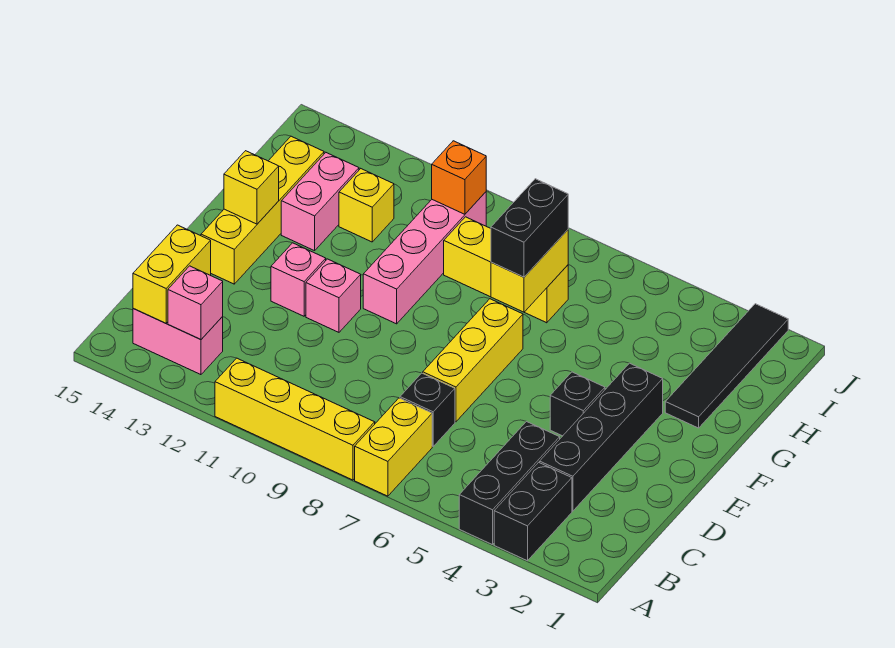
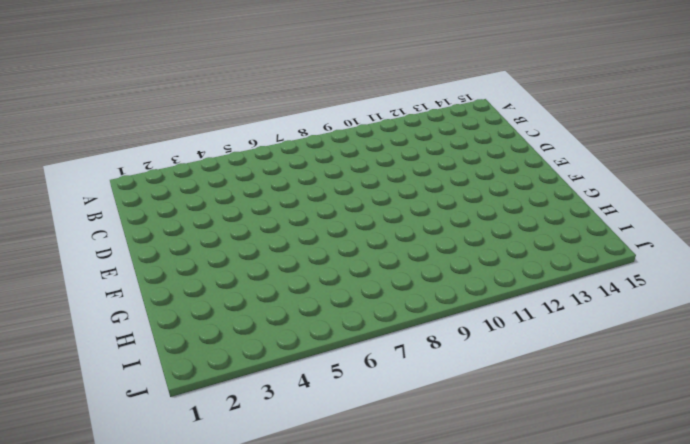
none -> black brick A3:B3 level 1
none -> black brick A4:C4 level 1
none -> yellow brick A7:B7 level 1

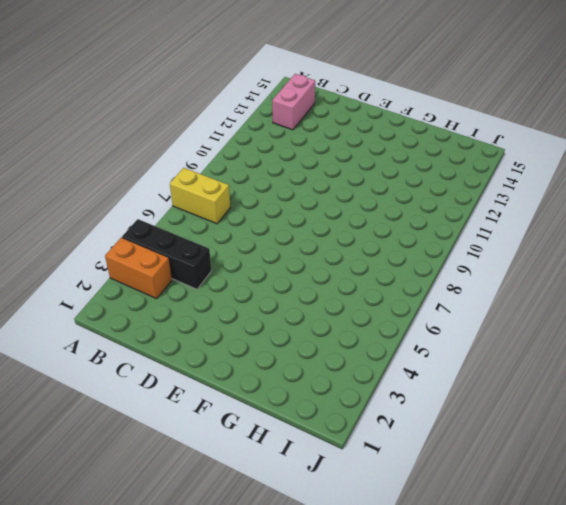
orange brick A3:B3 level 1 -> black brick A3:B3 level 1
none -> yellow brick A8:A11 level 1
none -> black brick C3:F3 level 1
none -> black brick C7 level 1

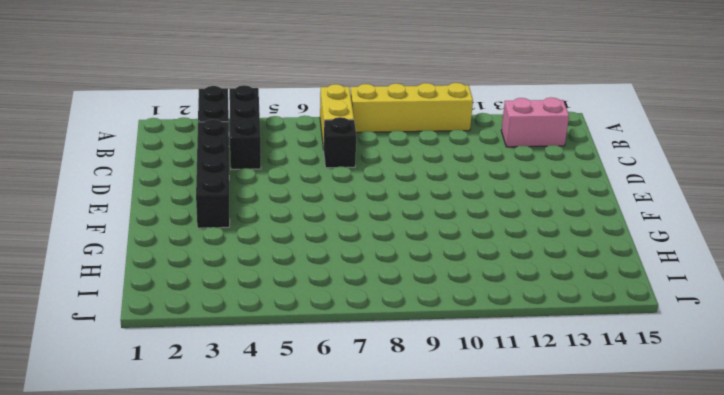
none -> yellow brick D7:F7 level 1
none -> black brick E4 level 1
none -> pink brick E11 level 1

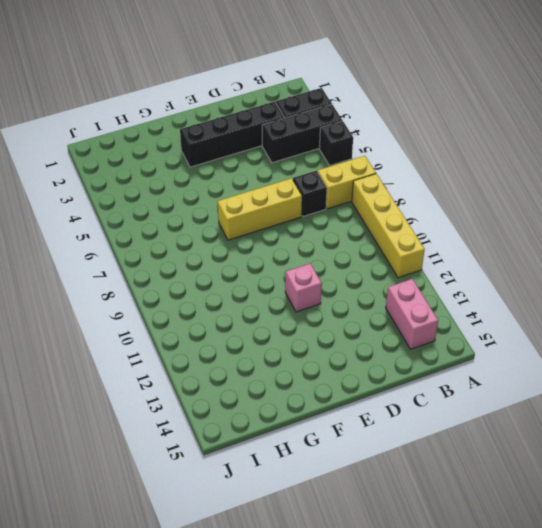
black brick A5 level 1 -> black brick E4 level 1
none -> pink brick E12 level 1
none -> yellow brick E14:H14 level 1
none -> pink brick F10:I10 level 1

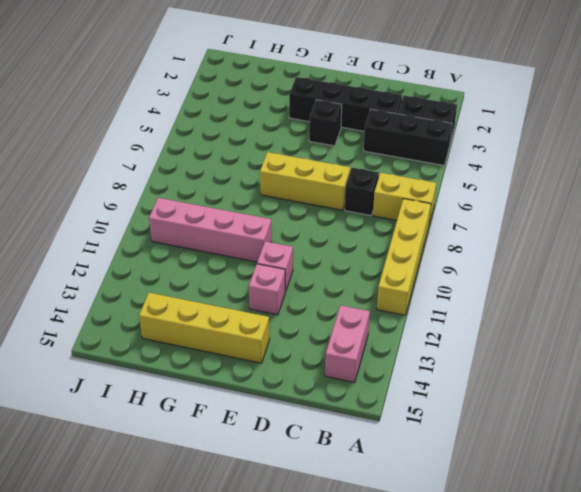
none -> black tile G2:J2 level 1
none -> pink brick G13:H13 level 1
none -> yellow brick H7:H9 level 1

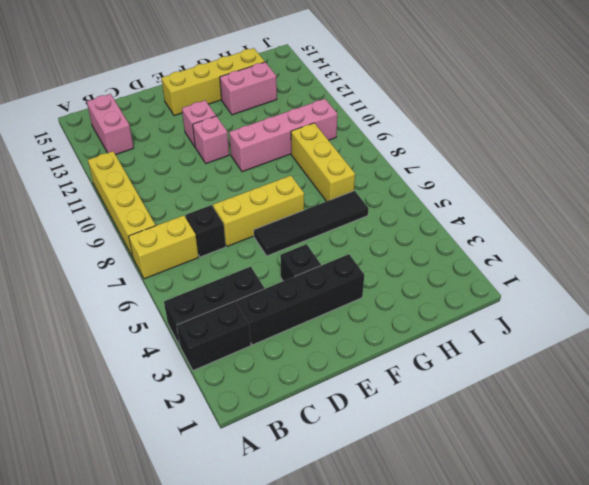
black tile E6:H6 level 1 -> black tile G2:J2 level 1
none -> yellow brick H12 level 1
none -> pink brick B13 level 2
none -> yellow brick B14:C14 level 2

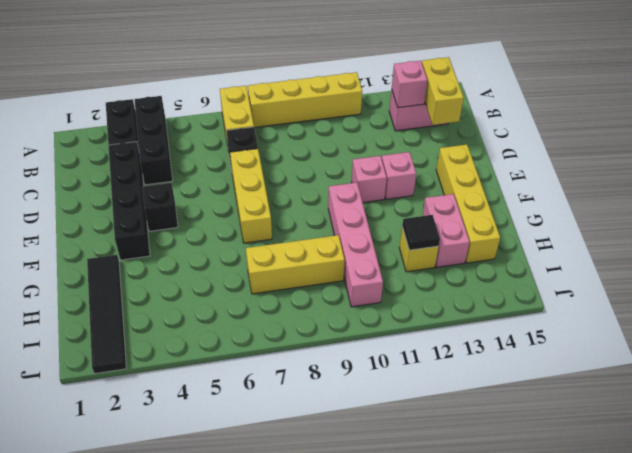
black tile H12 level 2 -> none
none -> yellow brick F14 level 2
none -> yellow brick G7:H7 level 2
none -> orange brick I10 level 2

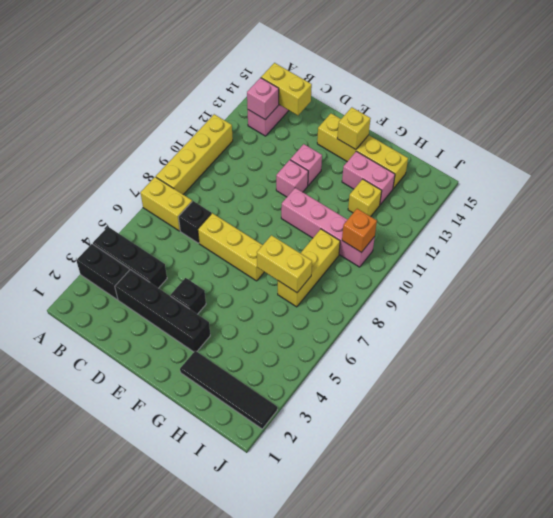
none -> black brick G7:H7 level 3

